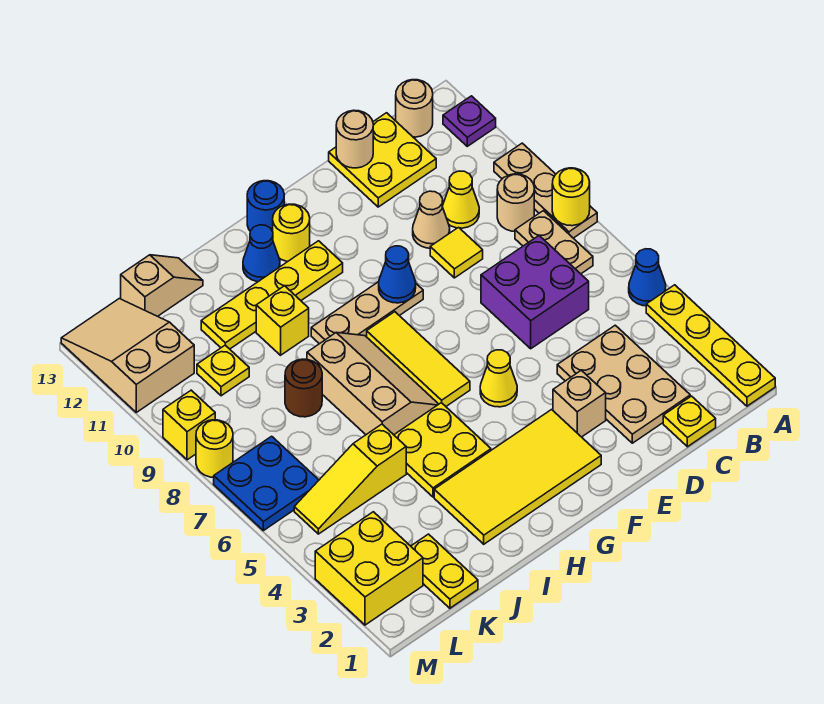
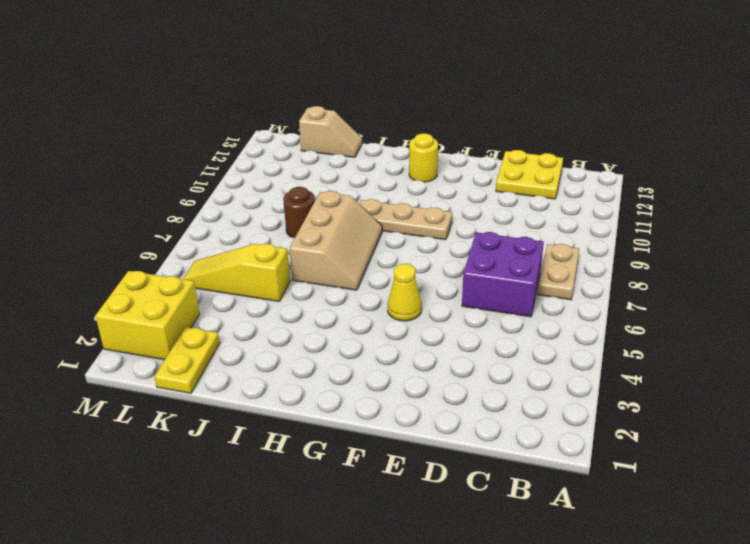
none -> yellow plate A1:A4 level 1
none -> blue cone A5 level 1
none -> tan plate A8:A10 level 1
none -> purple plate A12 level 1

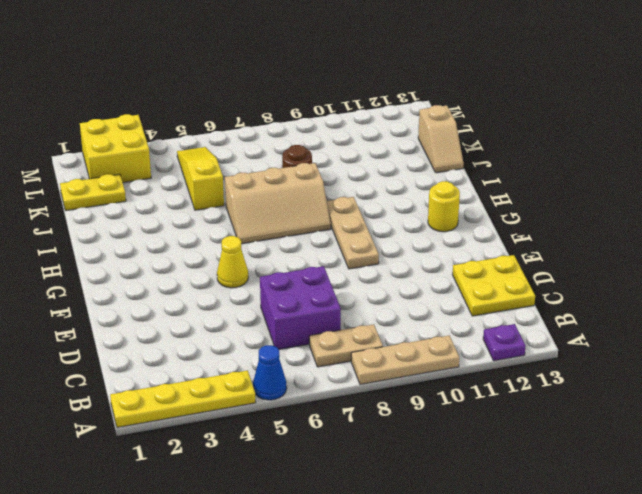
none -> tan round brick B9 level 1
none -> tan round brick B13 level 1
none -> yellow plate C1 level 1
none -> tan plate C2:D4 level 1

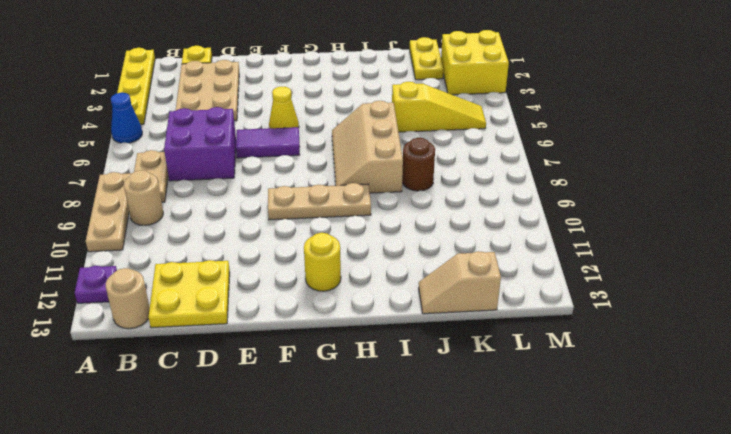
purple tile E6:F6 level 1 -> none
none -> yellow cone C10 level 1
none -> yellow tile D9 level 1
none -> tan cone D10 level 1
none -> tan brick E3 level 1

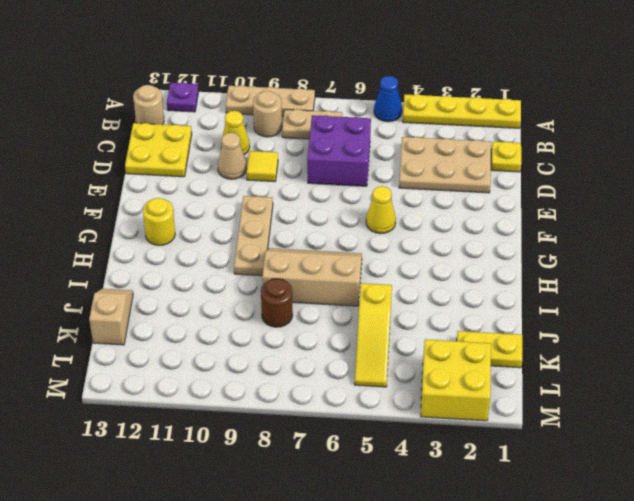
none -> tan brick E3 level 1
none -> yellow tile F2:I3 level 1
none -> yellow tile G6:G8 level 1
none -> yellow plate G11:J11 level 1

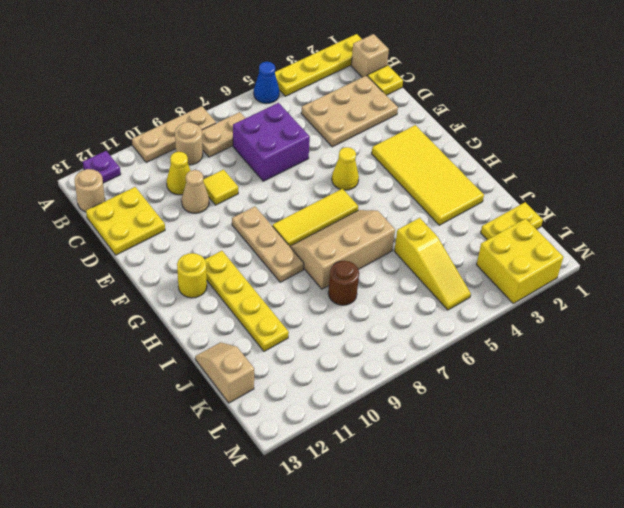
tan brick B1 level 1 -> tan brick E3 level 1
none -> blue round brick G13 level 1
none -> yellow plate H4:I5 level 1
none -> blue cone H12 level 1
none -> yellow brick I10 level 1

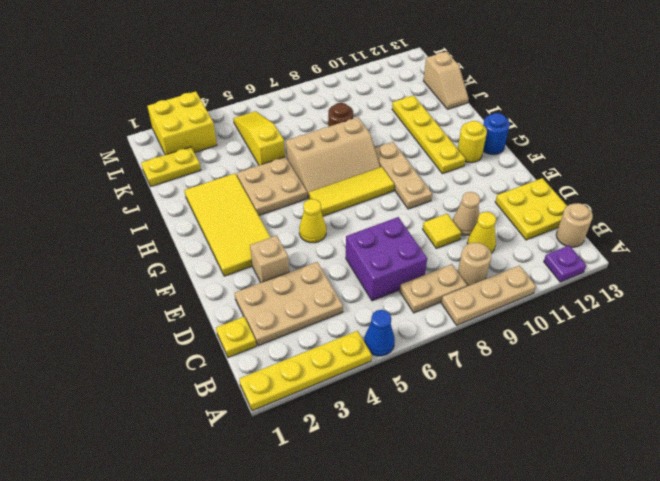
tan plate H4:I5 level 1 -> yellow plate H4:I5 level 1
none -> blue cone H12 level 1
none -> yellow brick I10 level 1
none -> yellow plate K10 level 1
none -> blue plate L6:M7 level 1

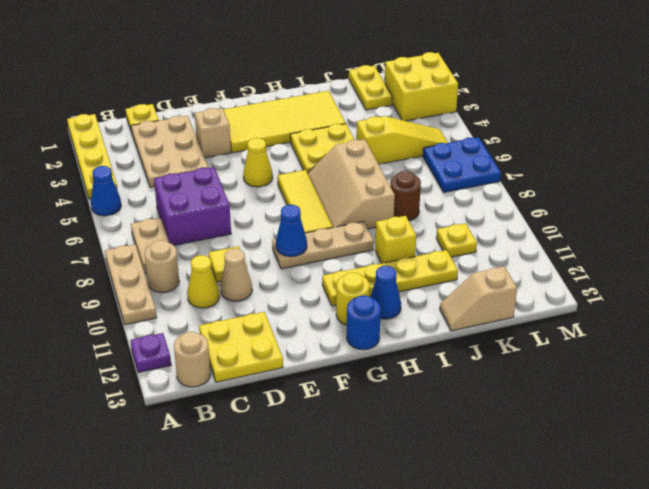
none -> tan slope L11:M13 level 1 top 11
none -> yellow round brick M8 level 1
none -> yellow brick M9 level 1
none -> yellow round brick A8 level 2

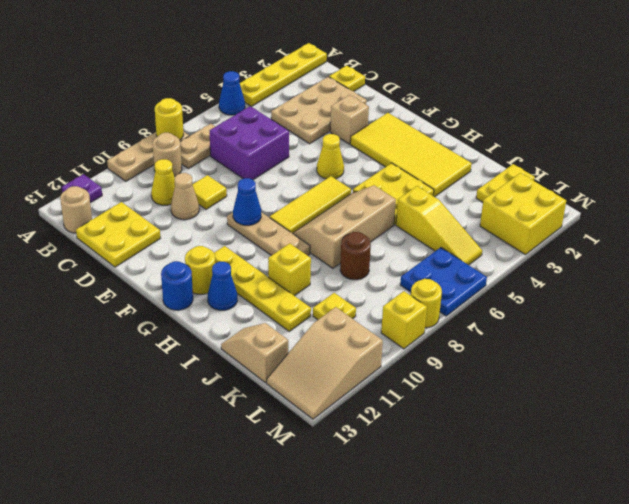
none -> tan round brick D13 level 2

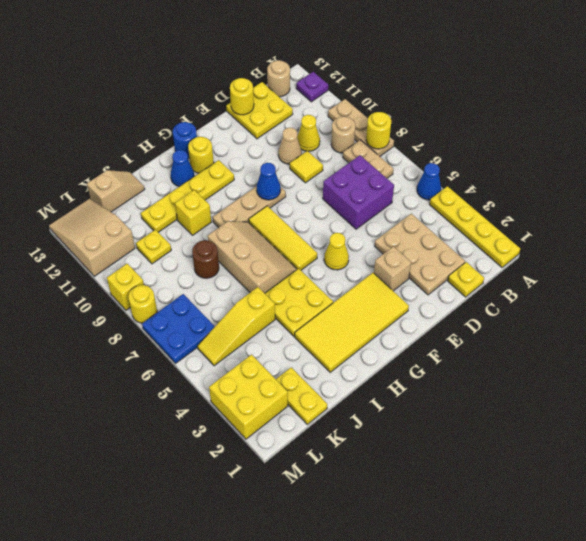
yellow round brick D13 level 2 -> tan round brick D13 level 2

